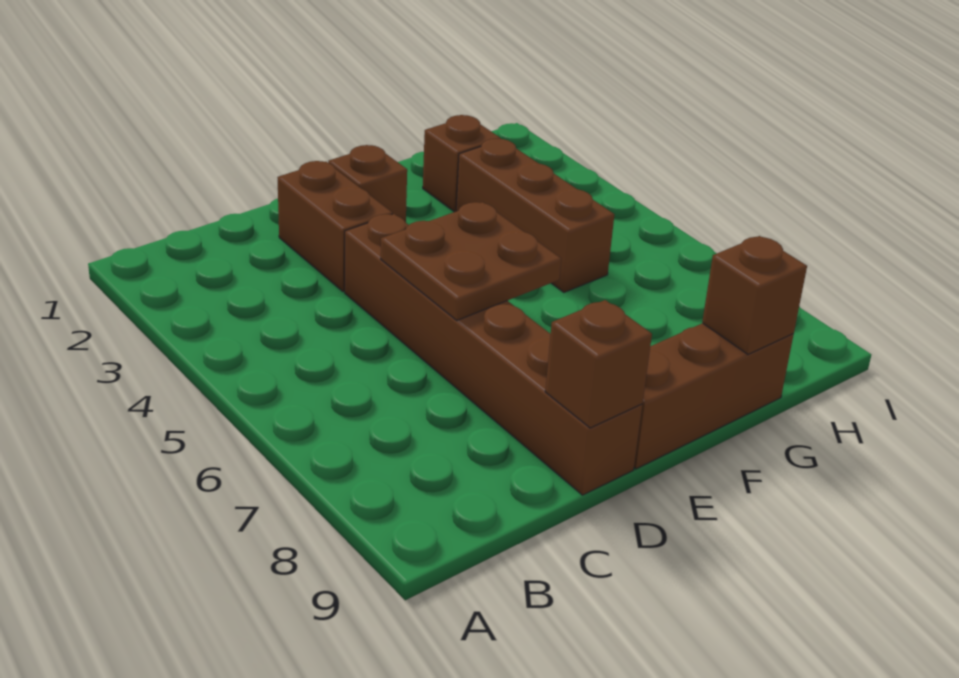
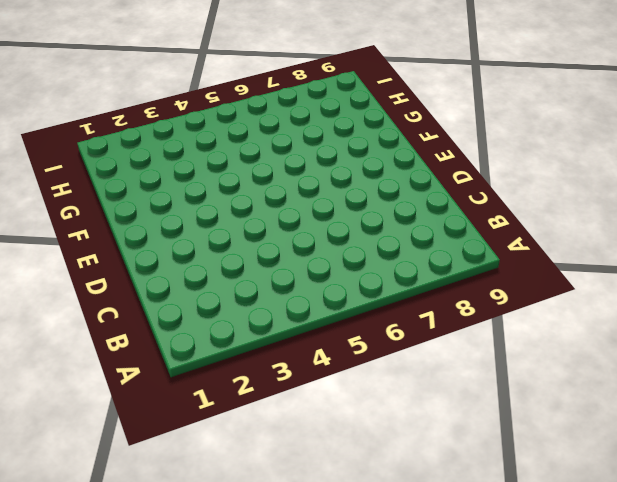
none -> brown brick D2:D3 level 1
none -> brown brick D4:D9 level 1

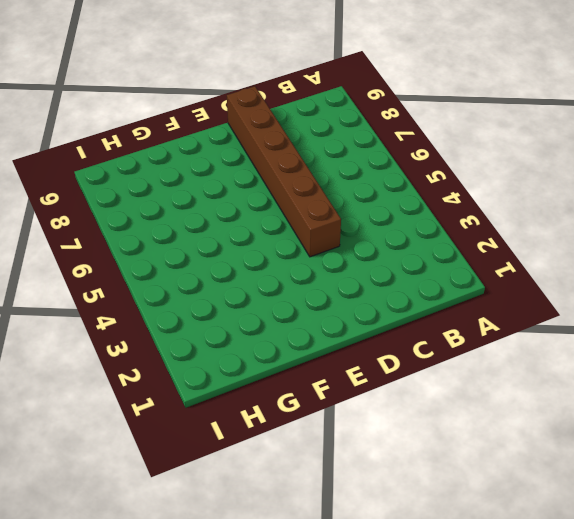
none -> brown brick D2:D3 level 1
none -> brown brick E2 level 1

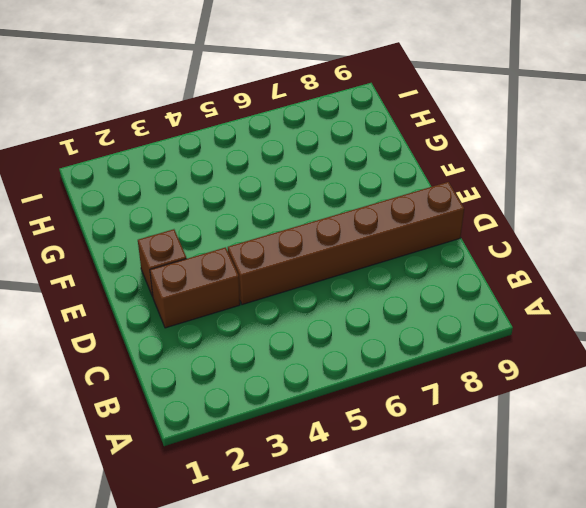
none -> brown brick E9:G9 level 1
none -> brown brick G2 level 1

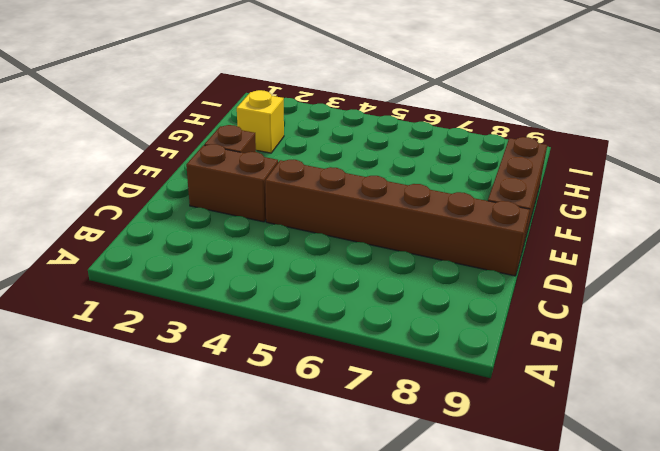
yellow brick G2 level 1 -> brown brick G2 level 1
none -> brown brick G3:G5 level 1
none -> brown plate D5:E6 level 2

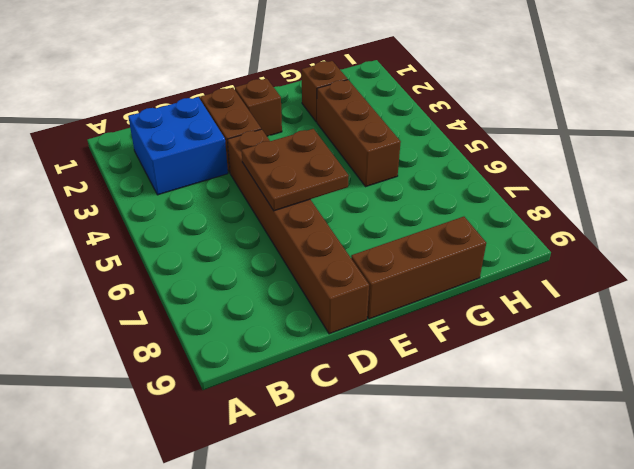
blue brick B2:C3 level 1 -> none
none -> brown brick D9 level 2
none -> brown brick G9 level 2

